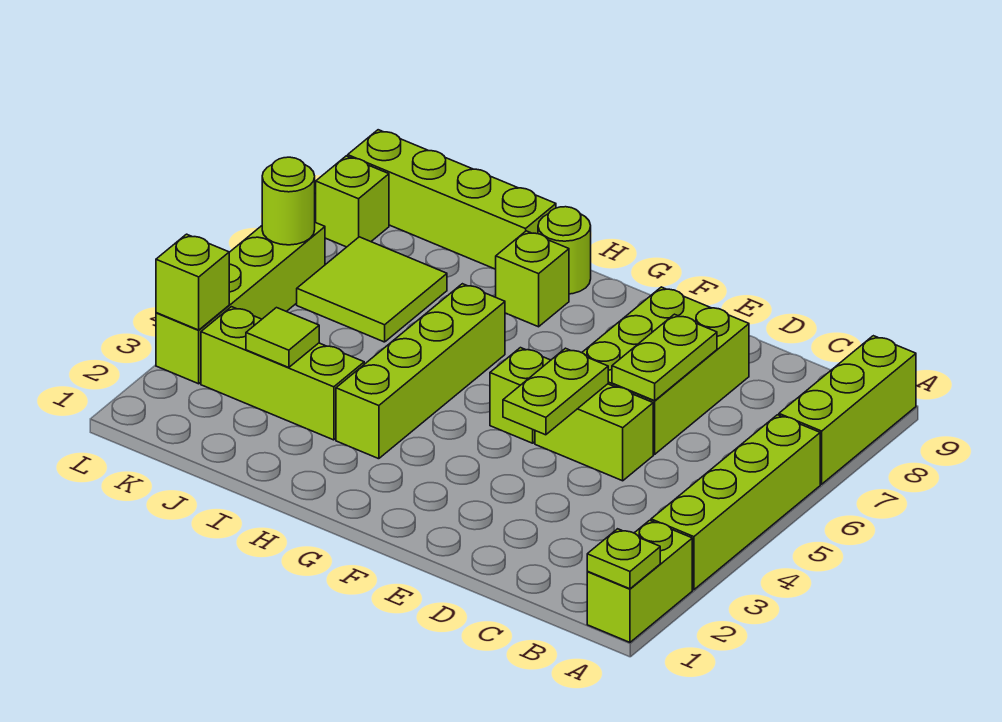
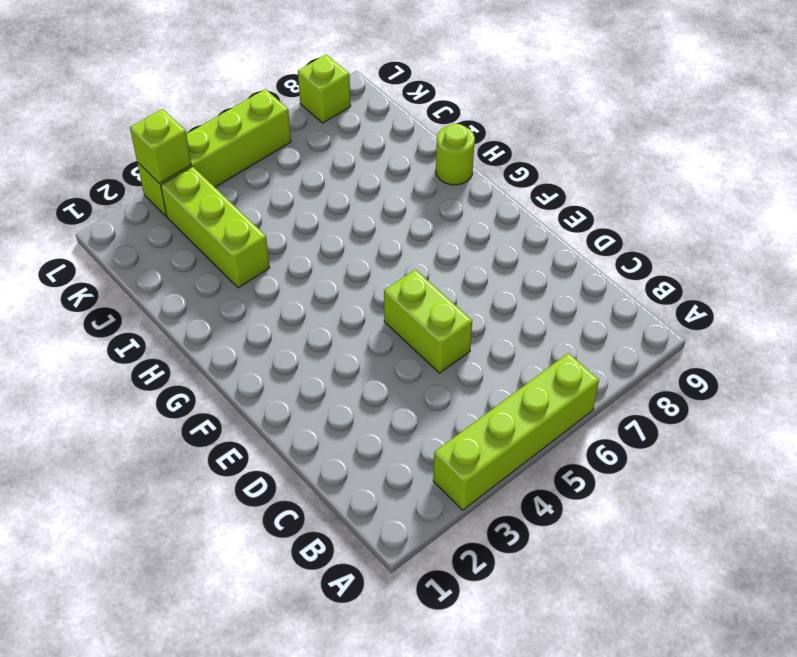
none -> lime brick A1:A2 level 1
none -> lime brick A7:A9 level 1
none -> lime brick D6:E8 level 1

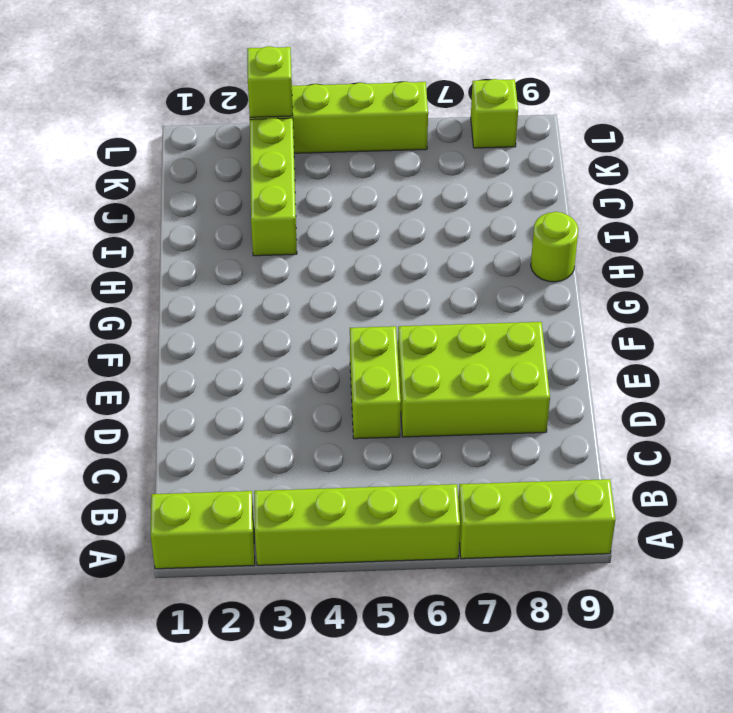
none -> lime brick F5 level 1
none -> lime brick H3:H6 level 1
none -> lime brick H8 level 1

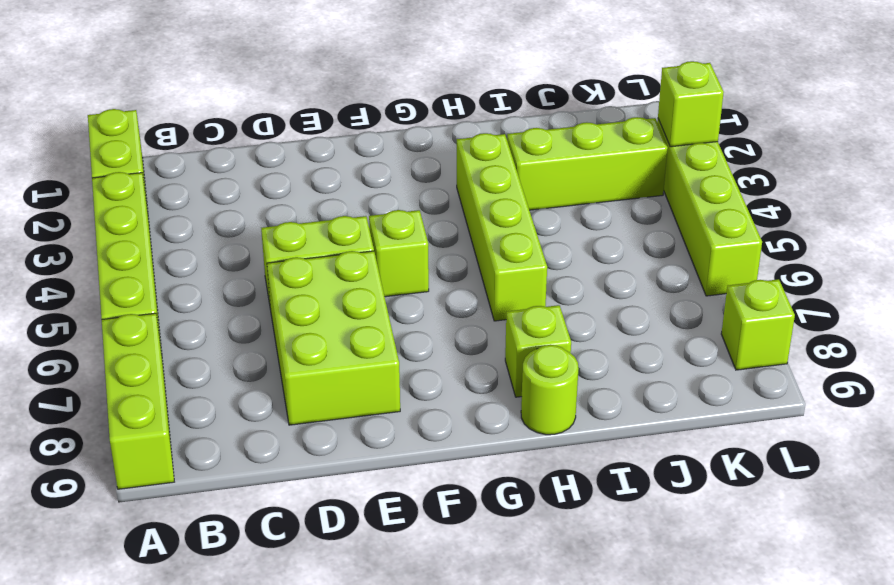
none -> lime brick I9:L9 level 1
none -> lime tile J6:K7 level 1
none -> lime plate A1 level 2

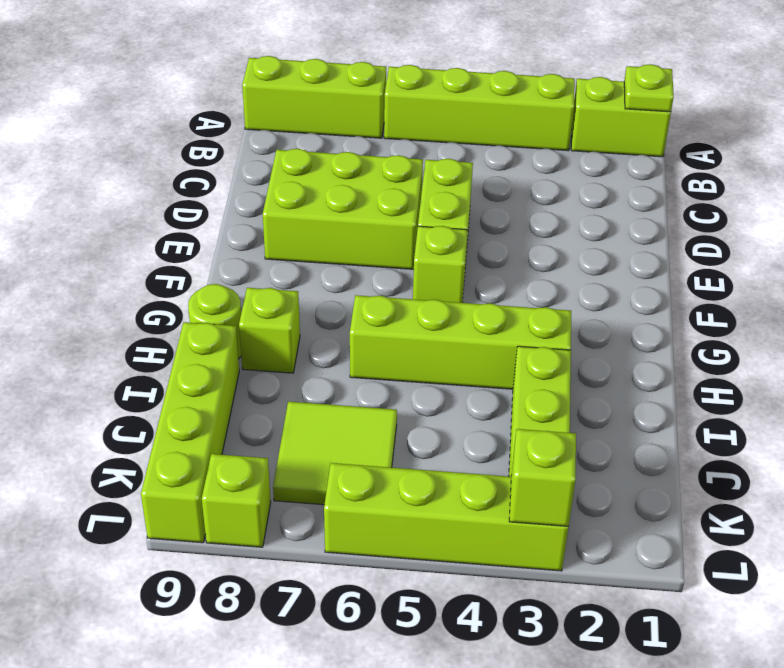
none -> lime plate D6:D7 level 2
none -> lime plate E4:E5 level 2
none -> lime tile J3 level 2

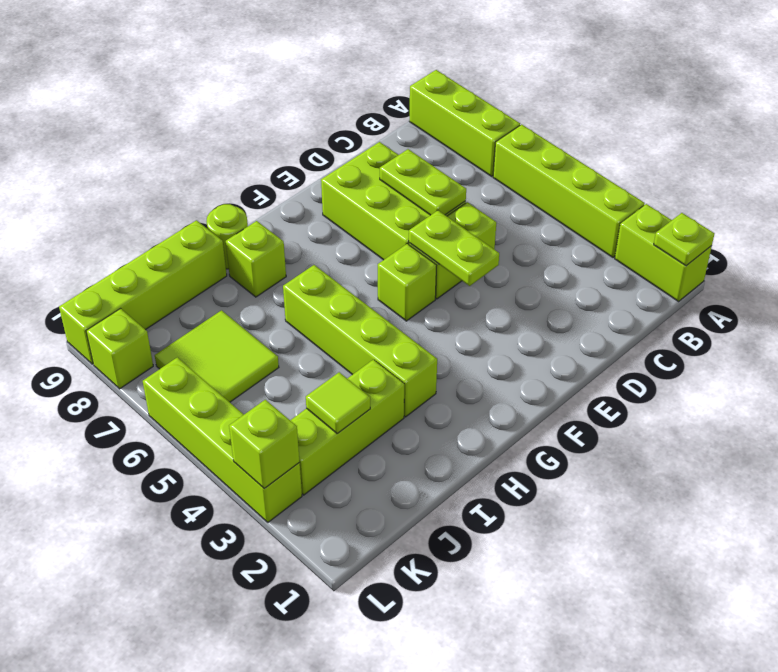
none -> lime round brick L6 level 2

